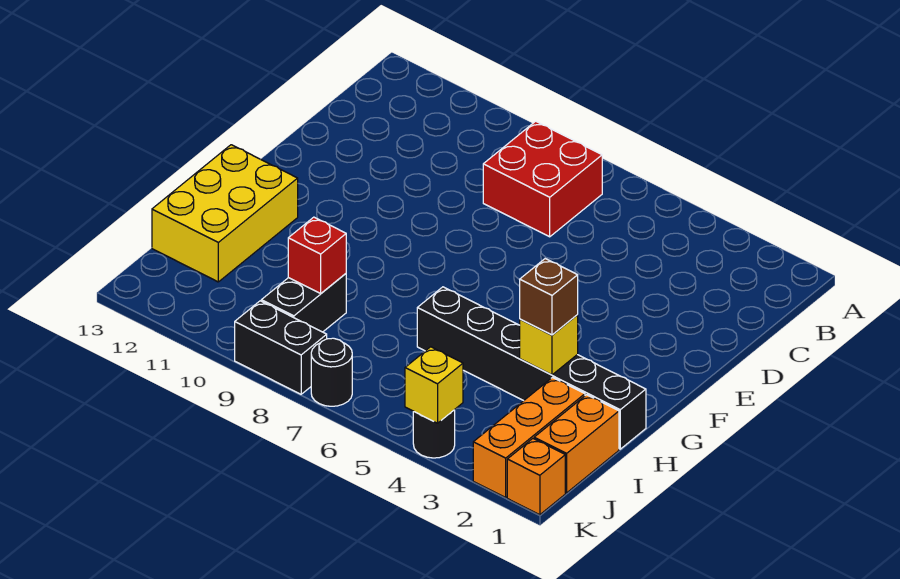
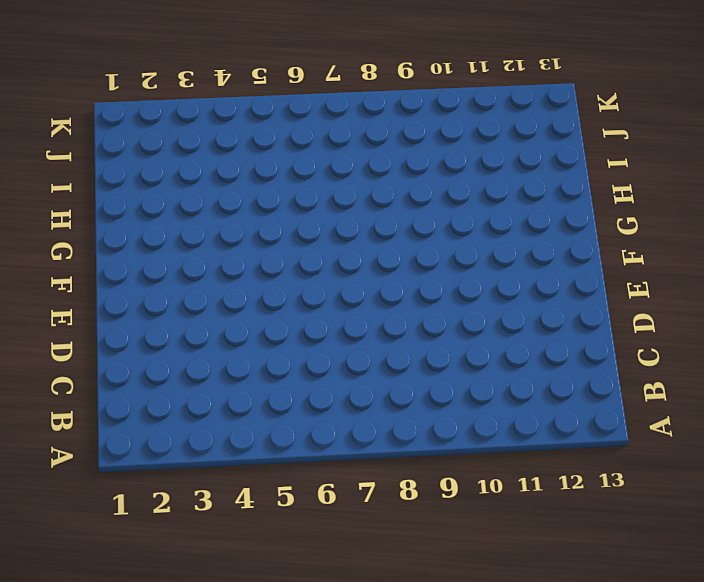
none -> red brick B7:C8 level 1
none -> yellow brick G12:I13 level 1
none -> black brick H1:H6 level 1

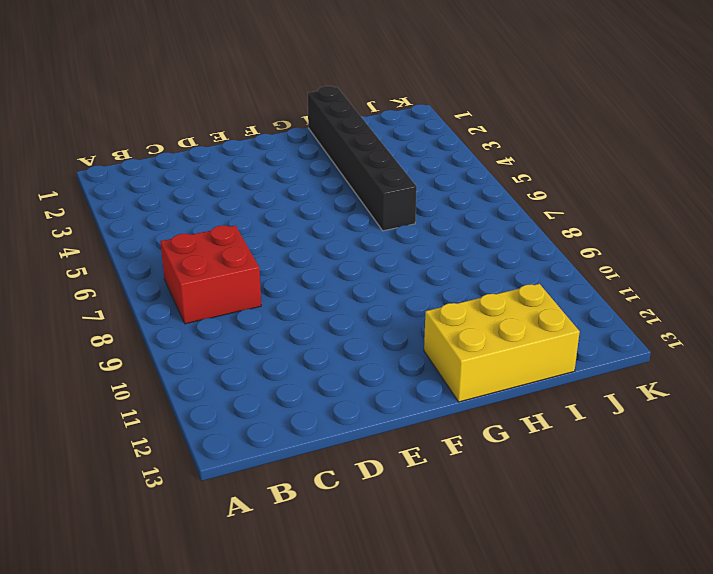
none -> orange brick I1:J1 level 1
none -> orange brick I2:K2 level 1
none -> black brick I9:J9 level 1

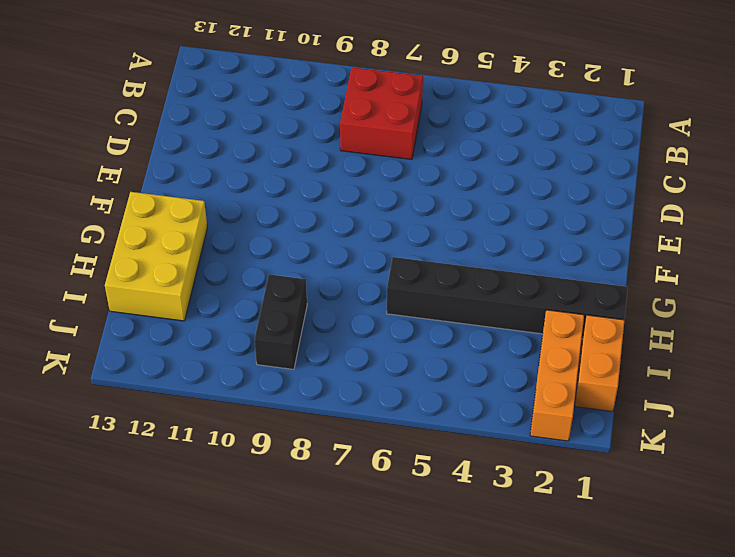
none -> orange brick K1 level 1
none -> black round brick K4 level 1
none -> black round brick K7 level 1

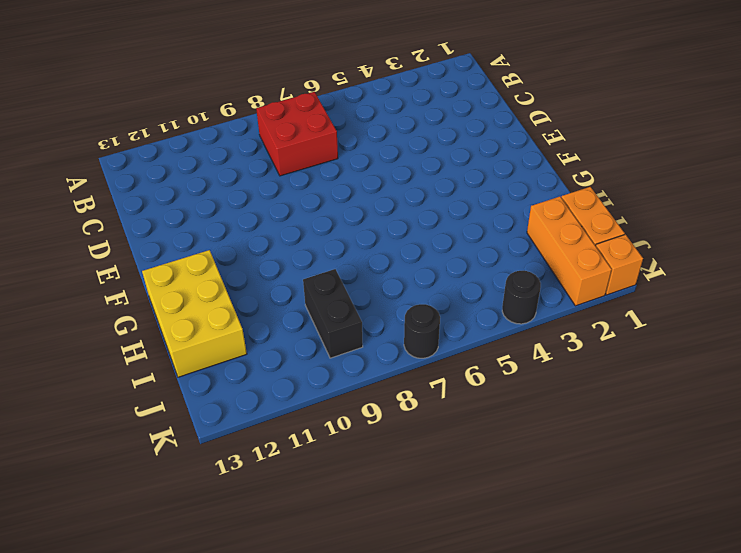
none -> black brick H1:H6 level 1
none -> black brick K8:K9 level 1
none -> yellow brick H3 level 2

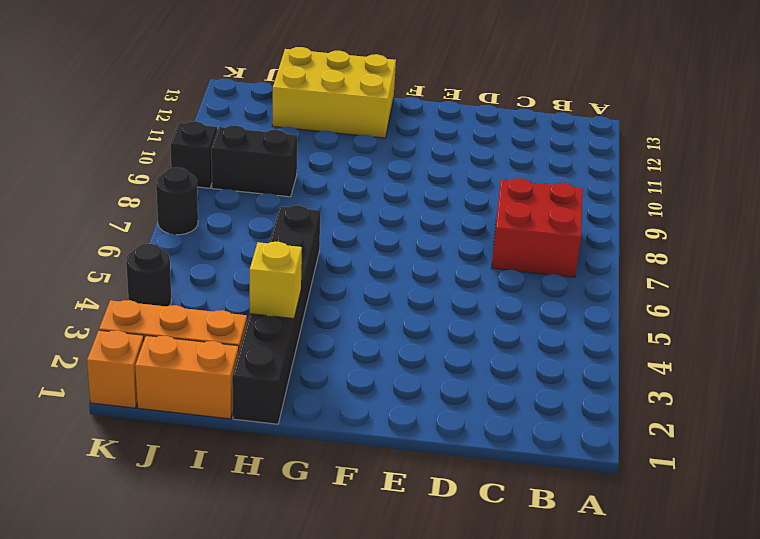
black brick K9 level 1 -> black brick K8:K9 level 1
none -> red brick I9 level 2
none -> yellow brick K4 level 2
none -> brown brick H3 level 3

